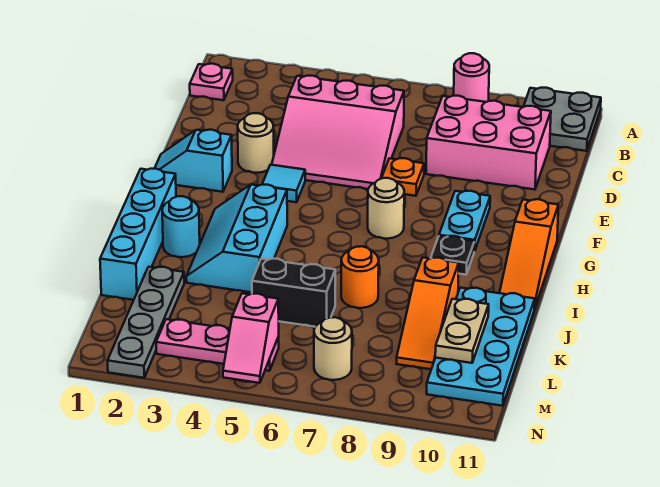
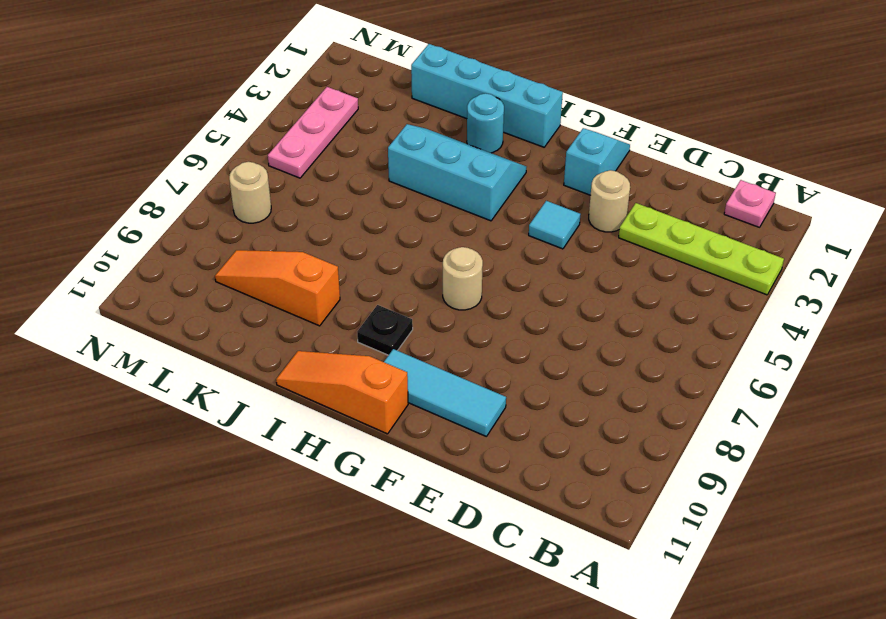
lime plate A3:D3 level 1 -> none
cyan tile E10:G10 level 1 -> none
none -> pink round brick A8 level 1
none -> grey plate A10:B11 level 1
none -> pink slope C4:E6 level 1 top C

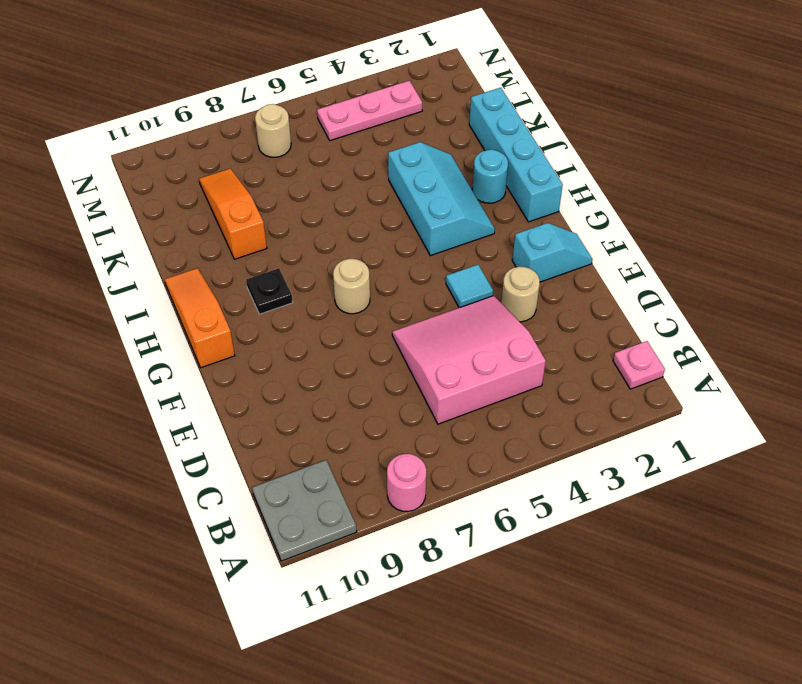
none -> pink brick C8:D10 level 1
none -> orange plate E7 level 1
none -> cyan plate F9:G9 level 1

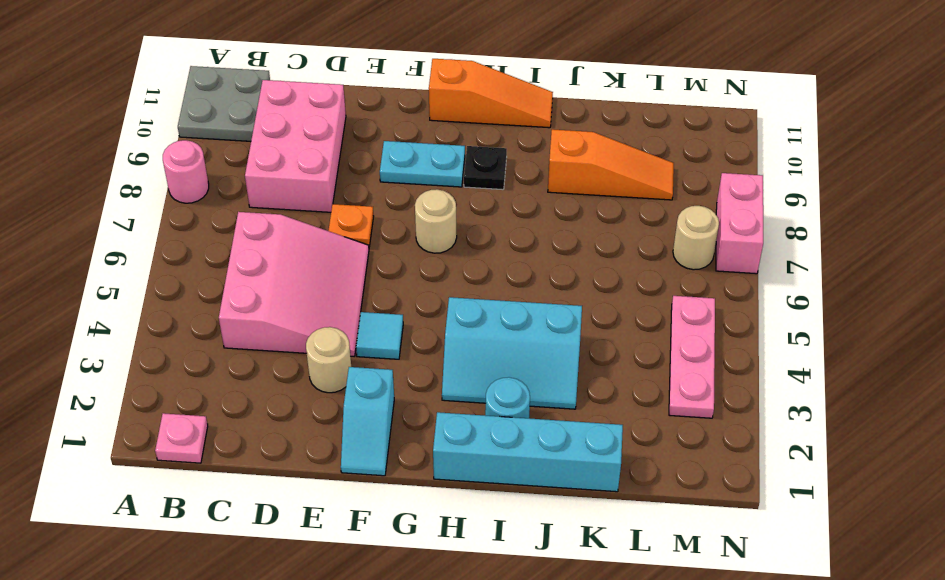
pink brick N7:N8 level 1 -> none
none -> orange round brick J7 level 1
none -> cyan plate J10:M11 level 1
none -> grey plate K2:N2 level 1

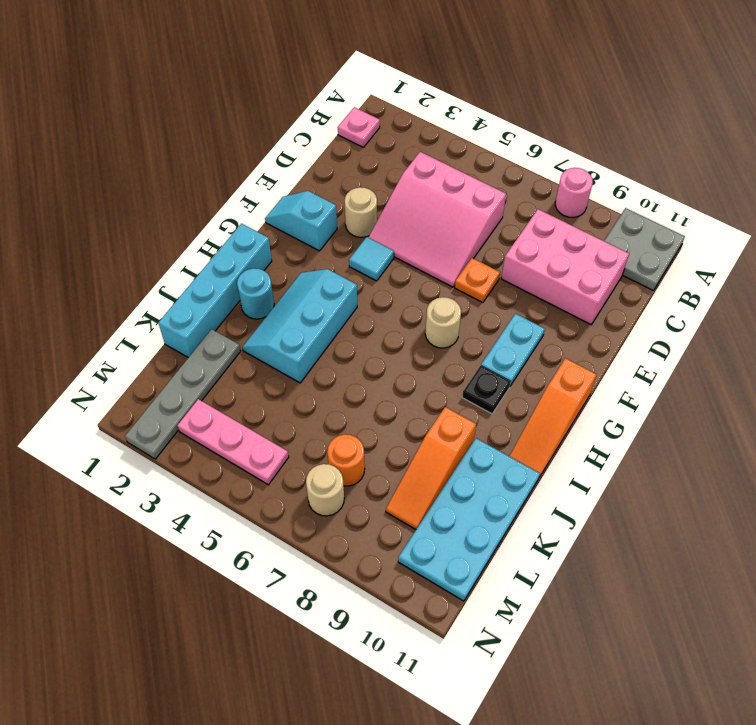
orange round brick L7 level 1 -> orange round brick J7 level 1
none -> black brick K5:K6 level 1
none -> tan plate K10:L10 level 2
none -> pink slope M5:N5 level 2 top M

